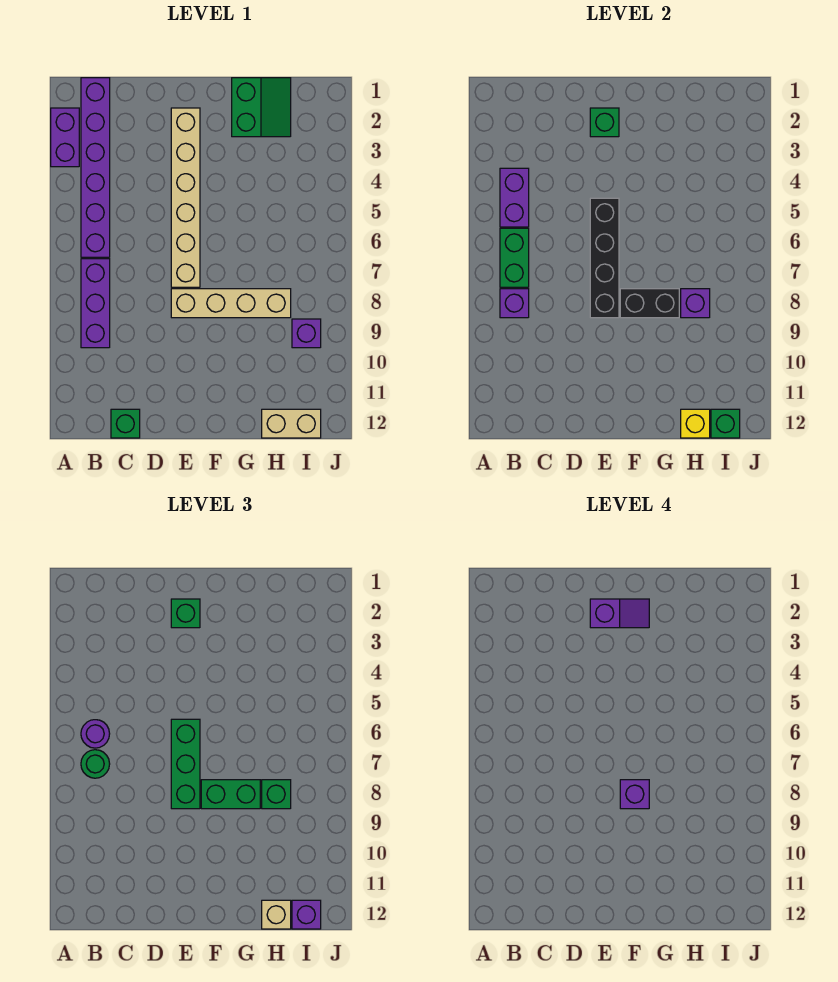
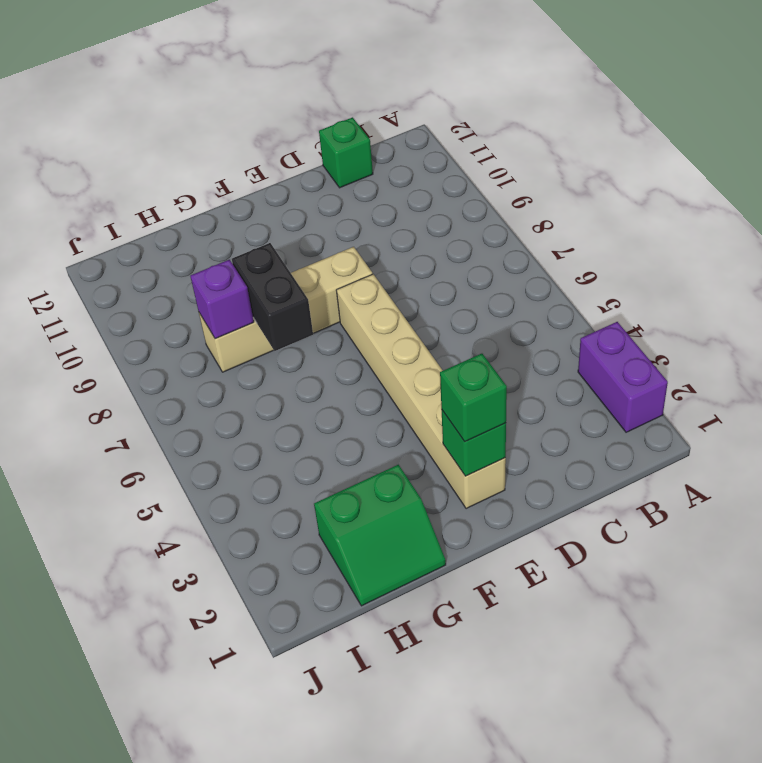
green slope G1:H2 level 1 top 2 -> green slope G1:H2 level 1 top G
black brick G7:G8 level 2 -> black brick F8:G8 level 2
none -> purple brick B1:B6 level 1
none -> purple brick B7:B9 level 1
none -> tan brick H12:I12 level 1

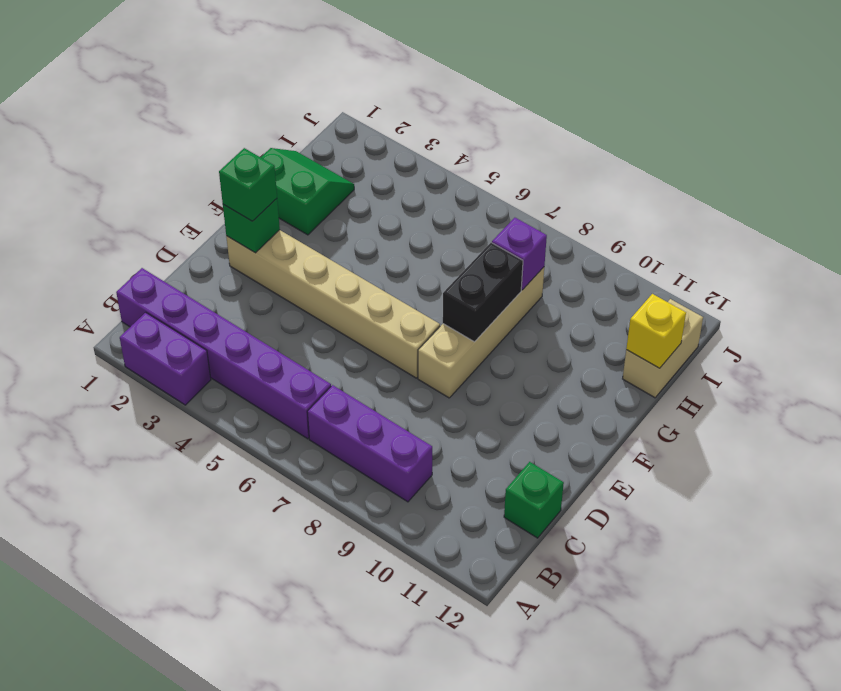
none -> purple brick I9 level 1
none -> purple brick B4:B5 level 2
none -> green brick B6:B7 level 2

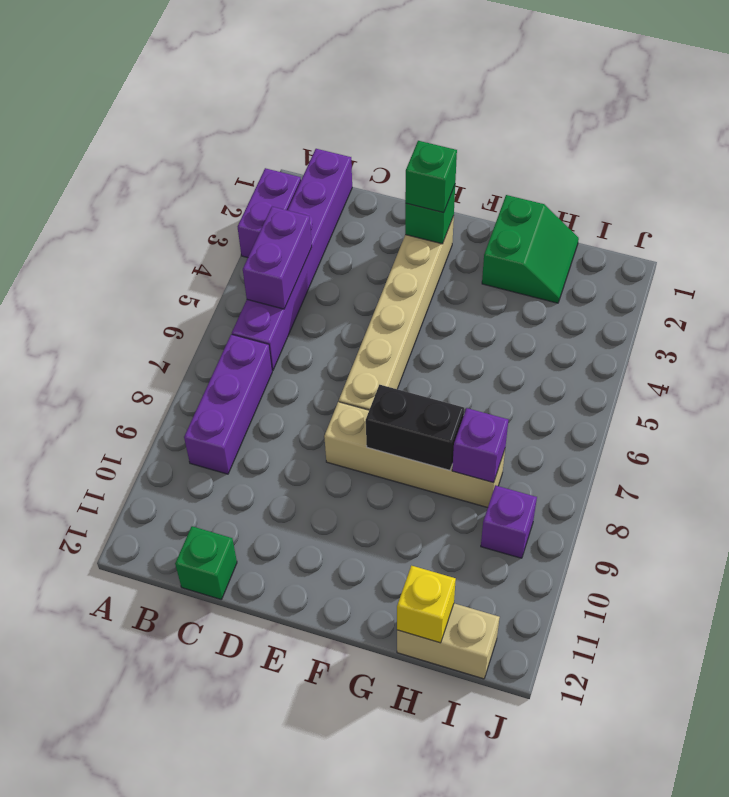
none -> green brick B6:B7 level 2
none -> purple brick B8 level 2
none -> black brick E5:E8 level 2

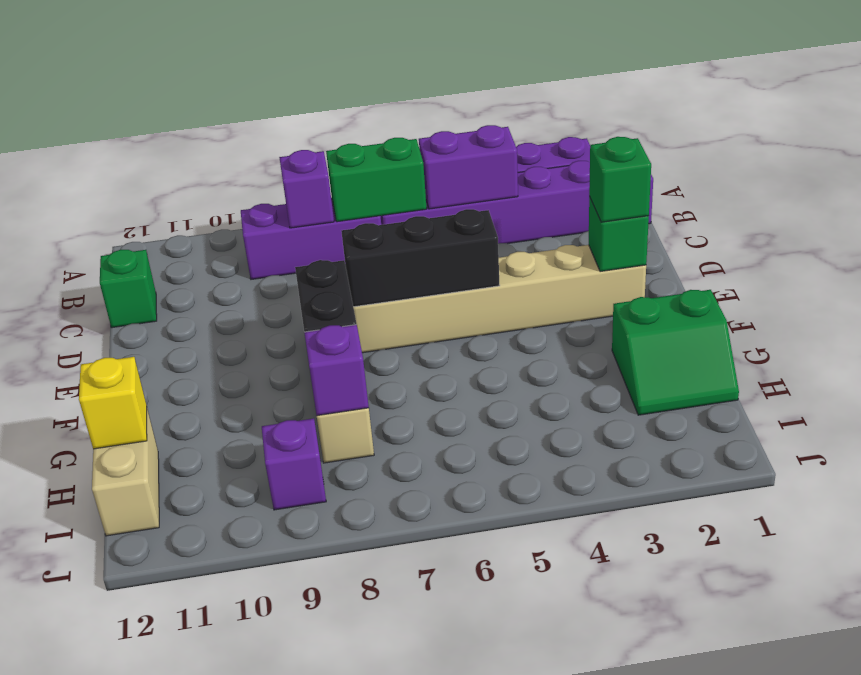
black brick E5:E7 level 2 -> black brick E5:E8 level 2
none -> green brick I12 level 2
none -> purple round brick B6 level 3
none -> green round brick B7 level 3

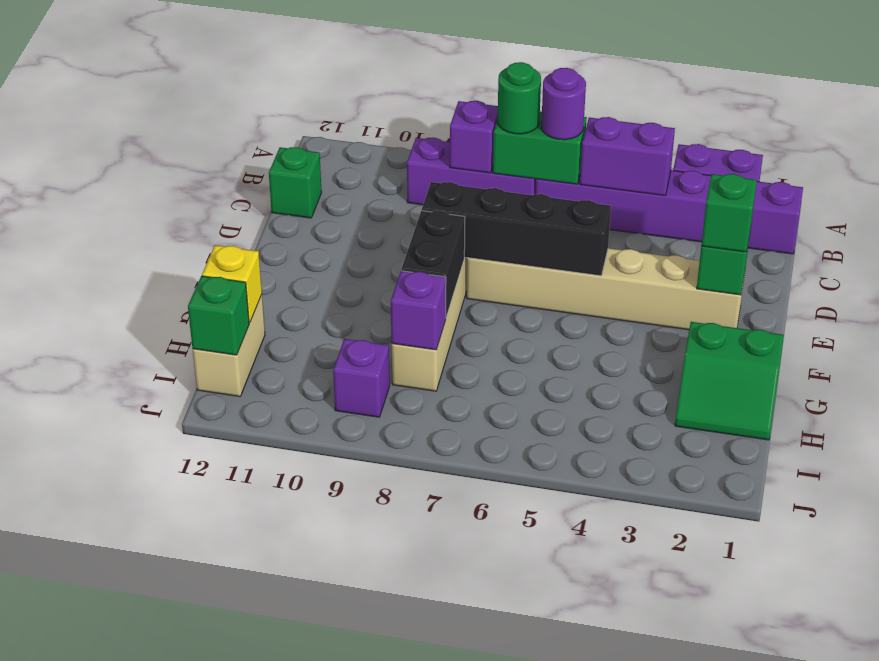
none -> green brick E6:E8 level 3
none -> green brick F8:G8 level 3
none -> green brick H8 level 3

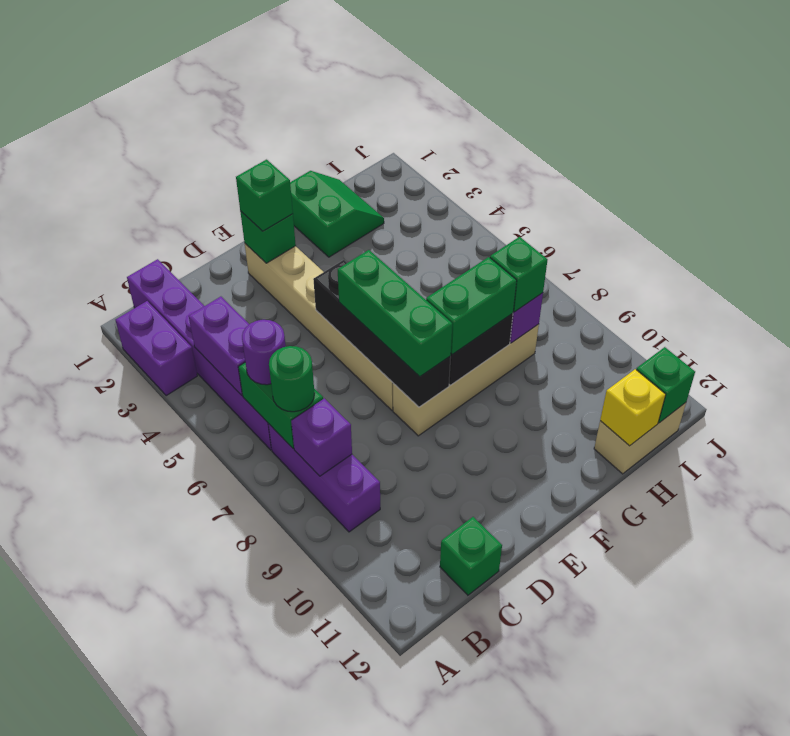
none -> purple brick I9 level 1
none -> tan brick H12 level 3
none -> purple brick I12 level 3

